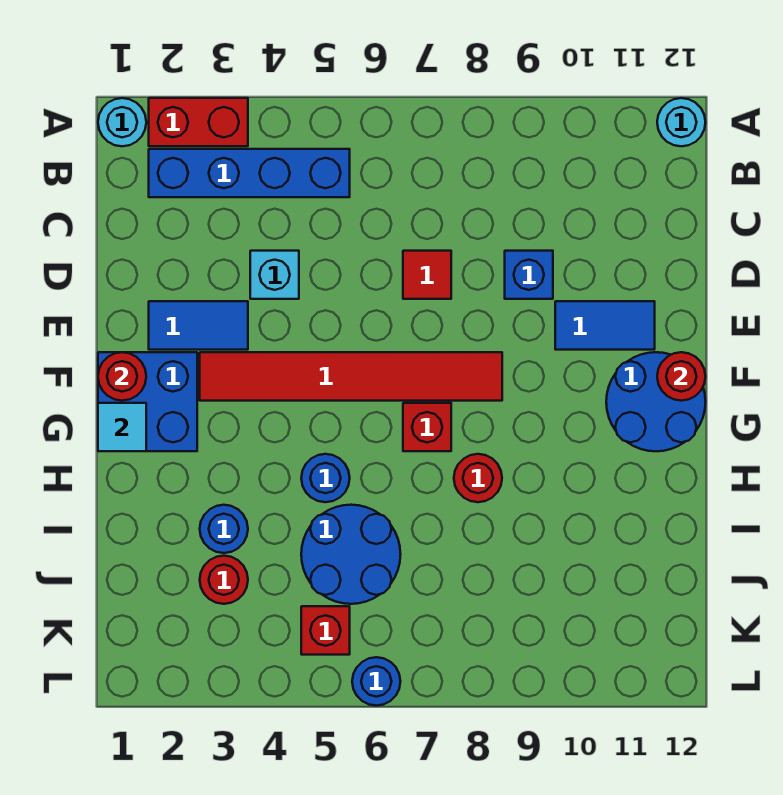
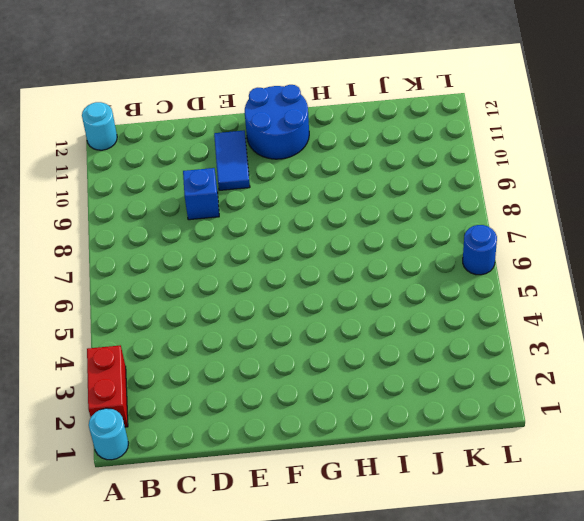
none -> blue brick B2:B5 level 1
none -> cyan brick D4 level 1
none -> red tile D7 level 1

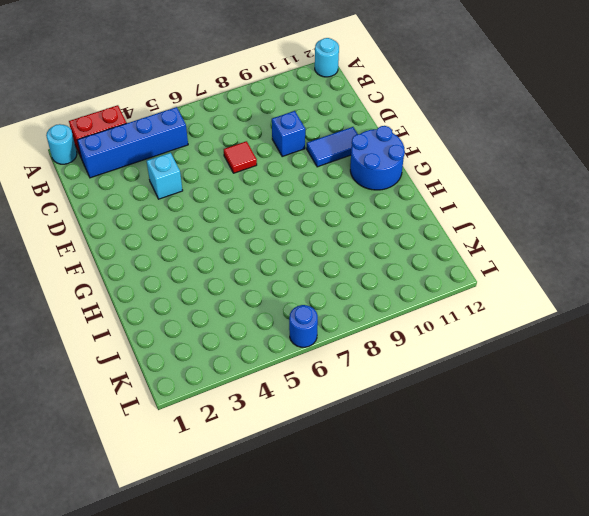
none -> blue tile E2:E3 level 1
none -> blue brick F1:G2 level 1
none -> red tile F3:F8 level 1

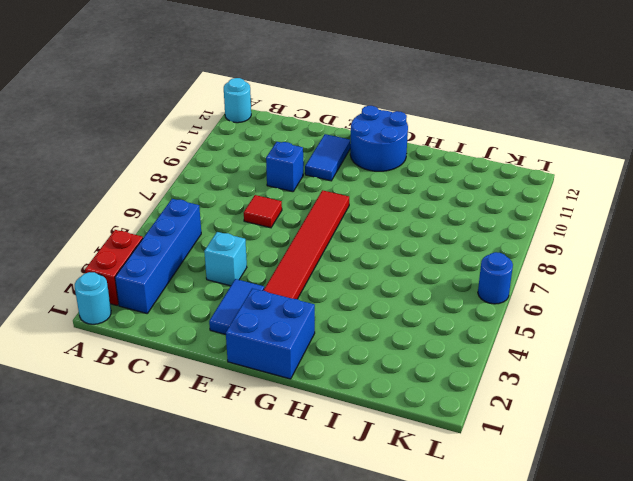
none -> red brick G7 level 1
none -> blue round brick H5 level 1
none -> red round brick H8 level 1

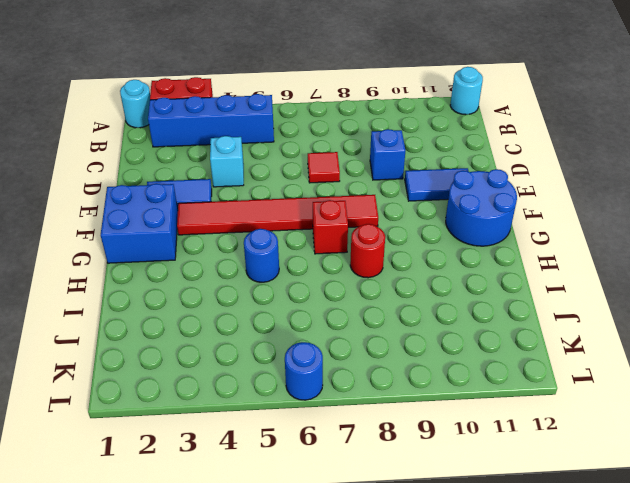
none -> blue round brick I3 level 1
none -> blue round brick I5:J6 level 1
none -> red round brick J3 level 1

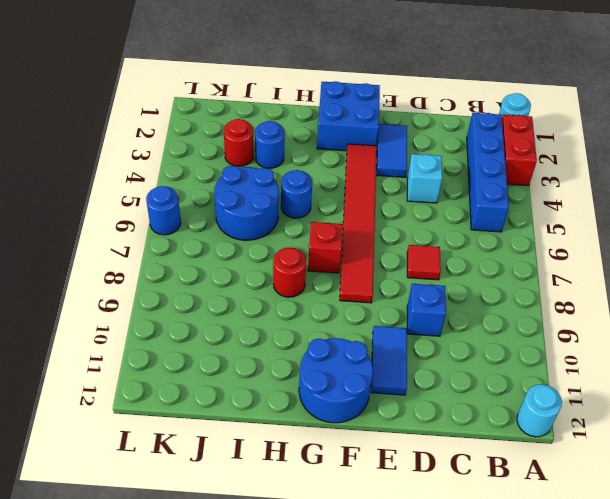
none -> red brick K5 level 1
none -> red round brick F1 level 2
none -> red round brick F12 level 2

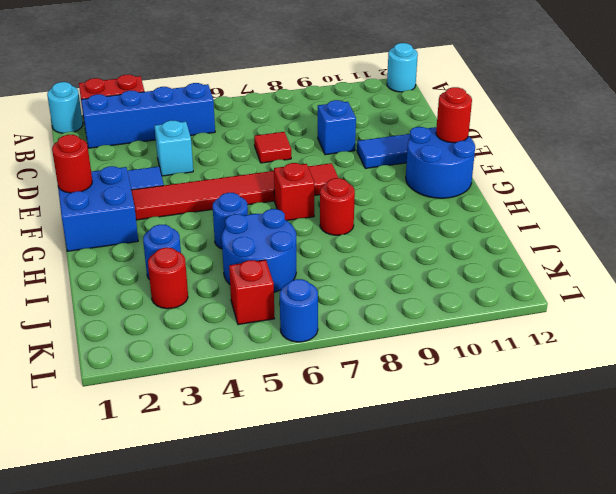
none -> cyan tile G1 level 2

